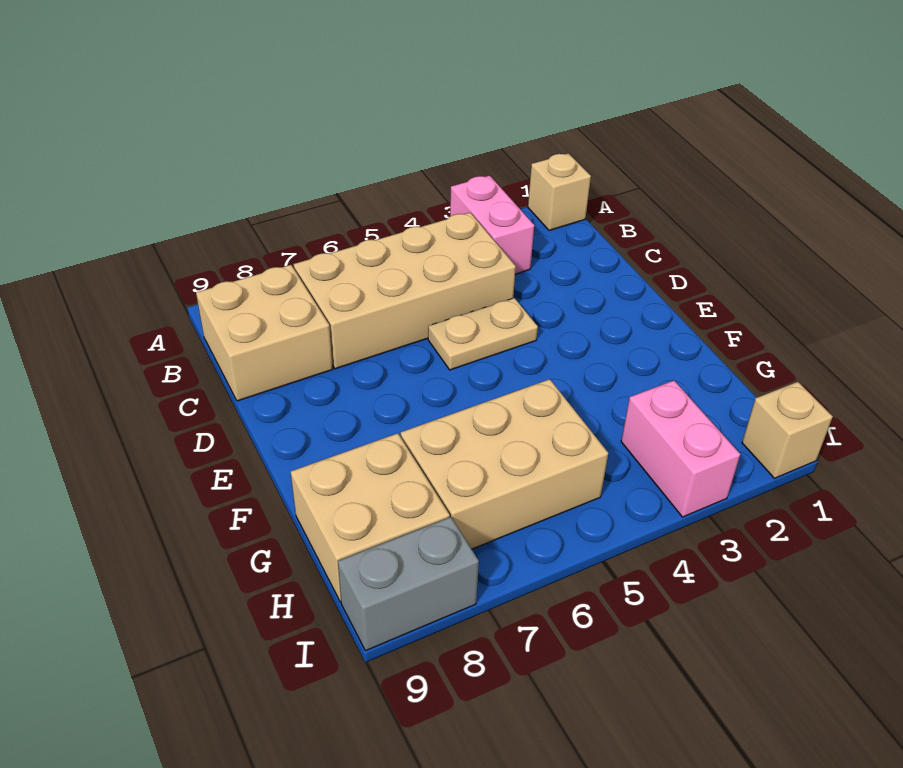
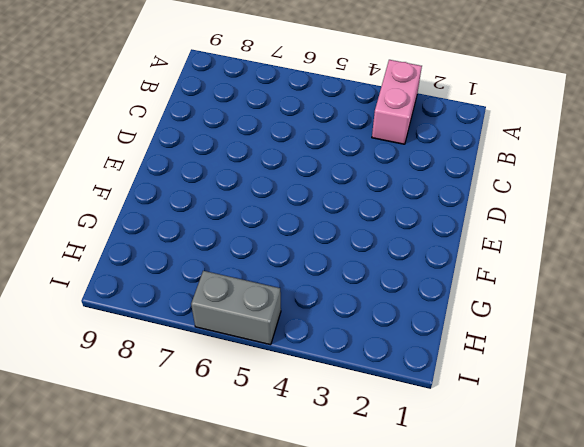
grey brick I5:I6 level 1 -> grey brick I8:I9 level 1
none -> tan brick A1 level 1
none -> tan brick B4:C7 level 1

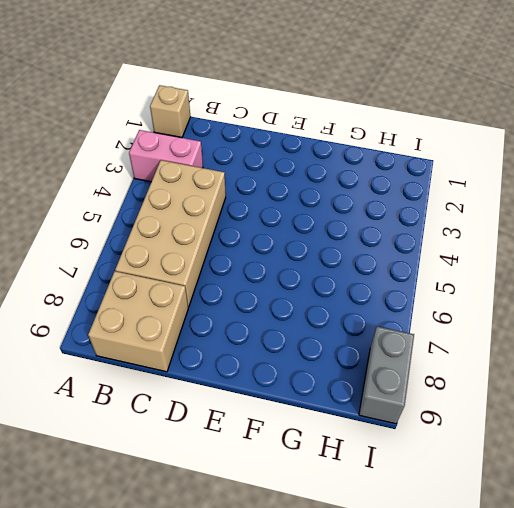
none -> tan plate D4:D5 level 1
none -> tan brick G5:H7 level 1

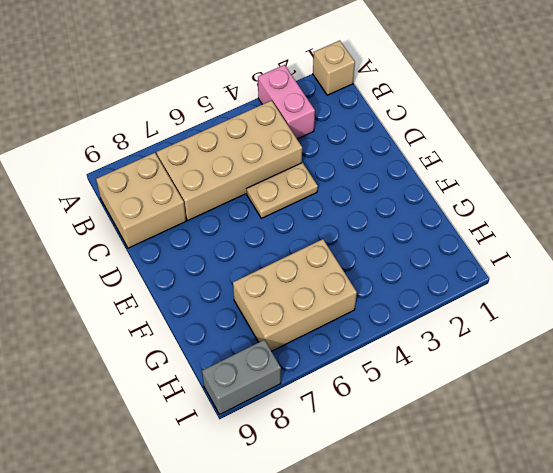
none -> tan brick G8:H9 level 1
none -> pink brick H3:I3 level 1

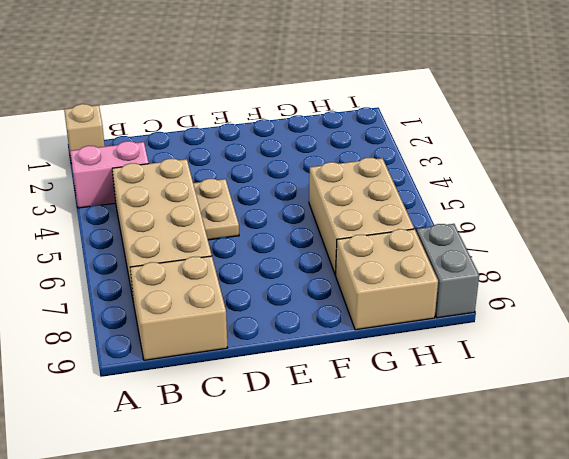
none -> pink brick H3:I3 level 1
none -> tan brick I1 level 1

